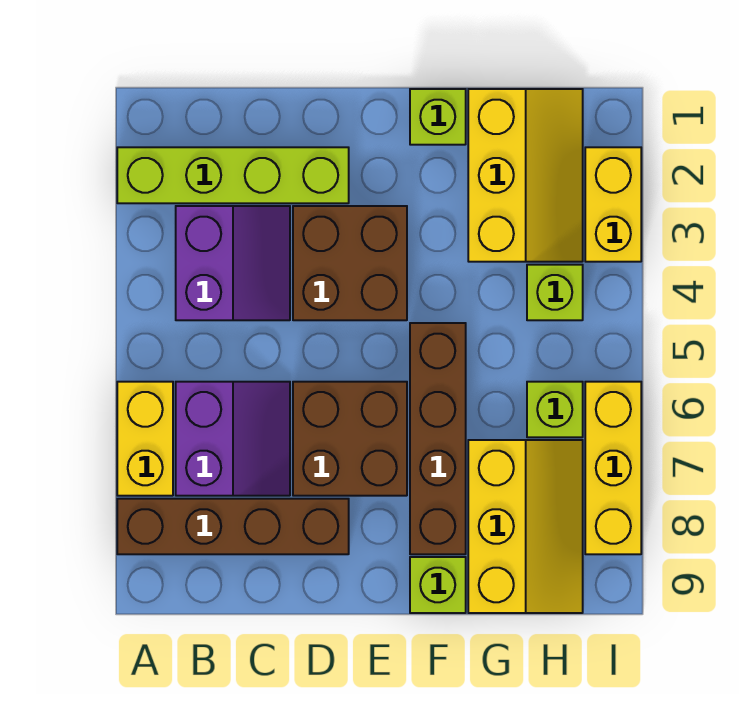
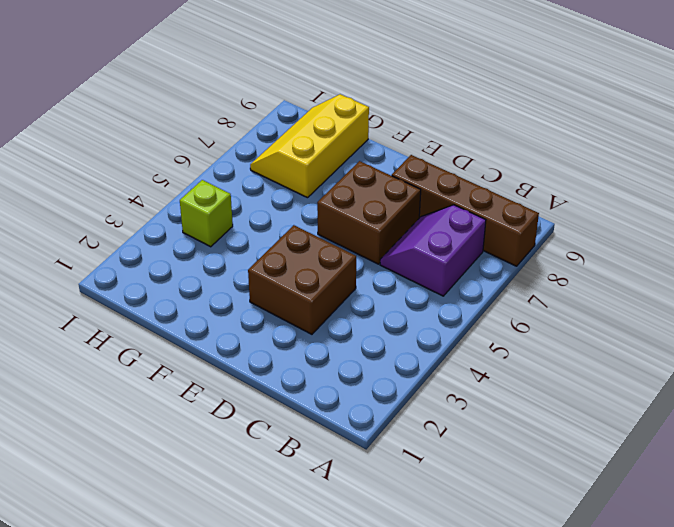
none -> lime brick A2:D2 level 1
none -> yellow brick A6:A7 level 1
none -> purple slope B3:C4 level 1 top B

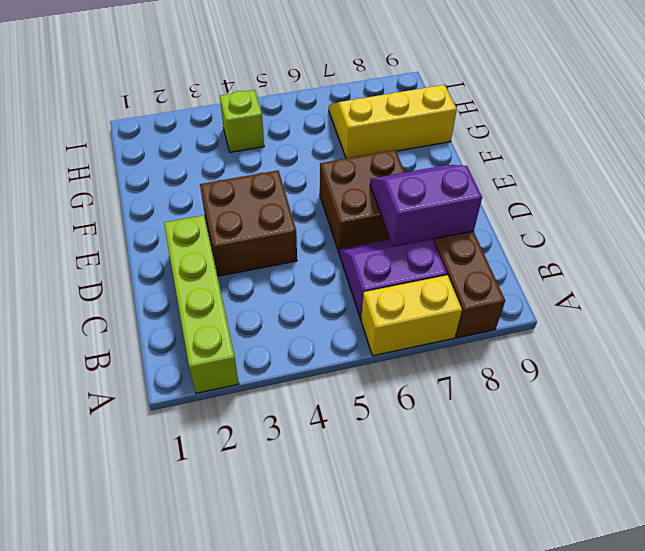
purple slope C7:D8 level 2 top C -> purple slope B3:C4 level 1 top B
none -> lime brick F1 level 1
none -> brown brick F5:F8 level 1
none -> lime brick F9 level 1

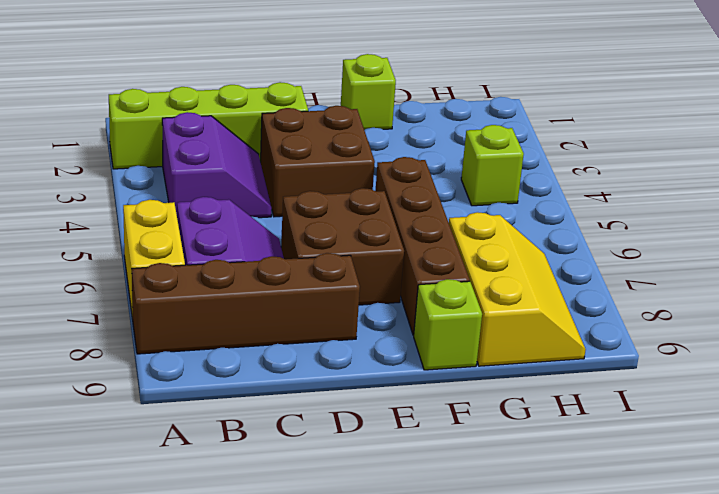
none -> yellow slope G1:H3 level 1 top G
none -> lime brick H6 level 1
none -> yellow brick I2:I3 level 1

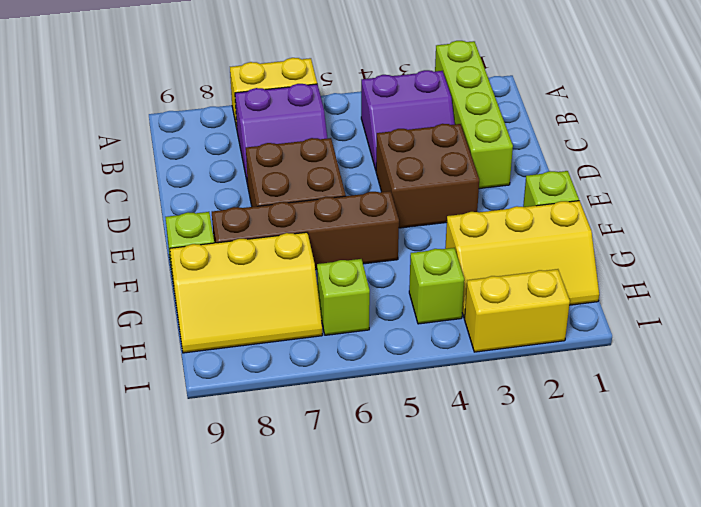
none -> brown brick A8:D8 level 1
none -> yellow brick I6:I8 level 1

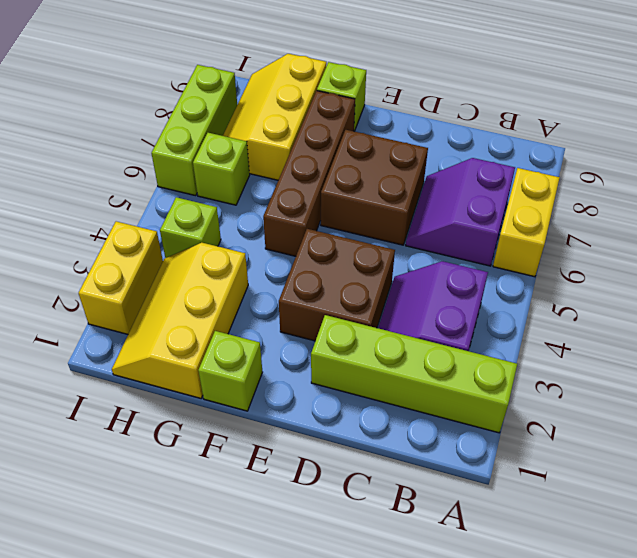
lime brick I6:I8 level 1 -> yellow brick I6:I8 level 1
none -> brown brick A8:D8 level 1

